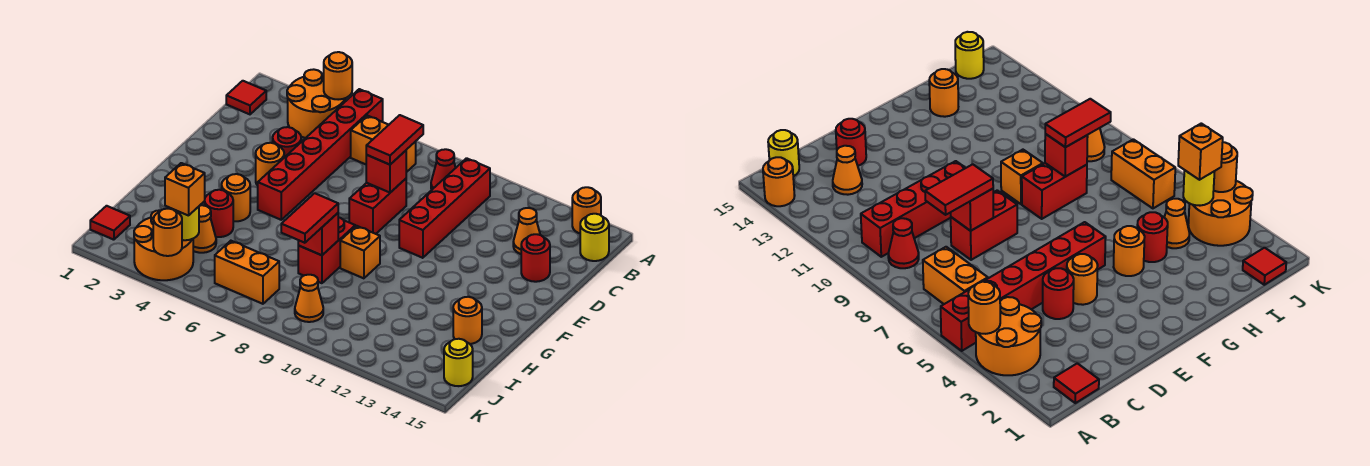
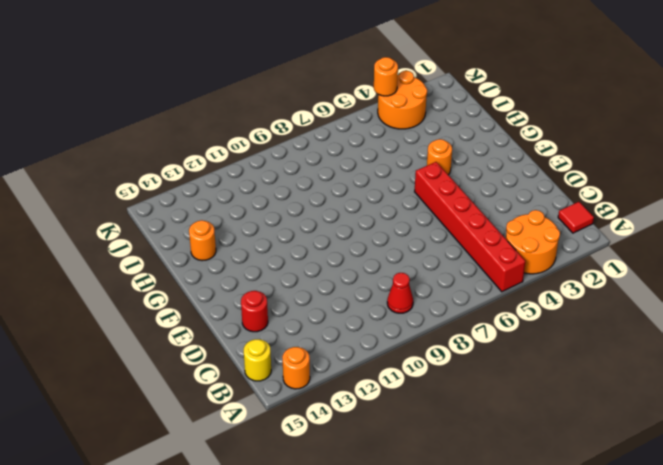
none -> orange brick B6:B7 level 1
none -> red brick B10:E10 level 1
none -> orange cone C13 level 1
none -> red round brick D4 level 1

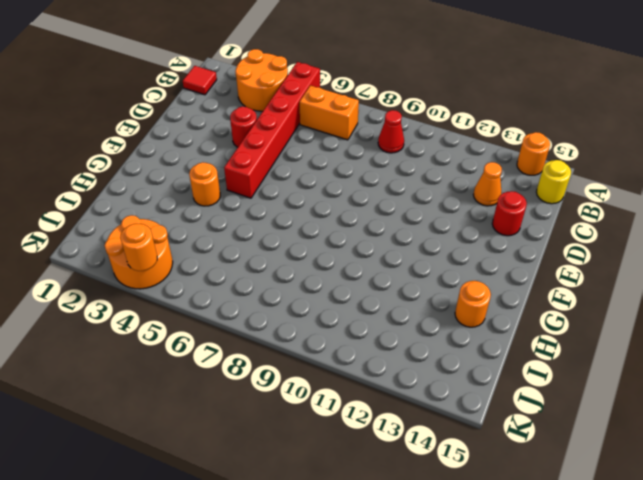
none -> red brick B10:E10 level 1
none -> red brick D8:E8 level 1
none -> orange round brick E4 level 1
none -> red brick G8:H8 level 1

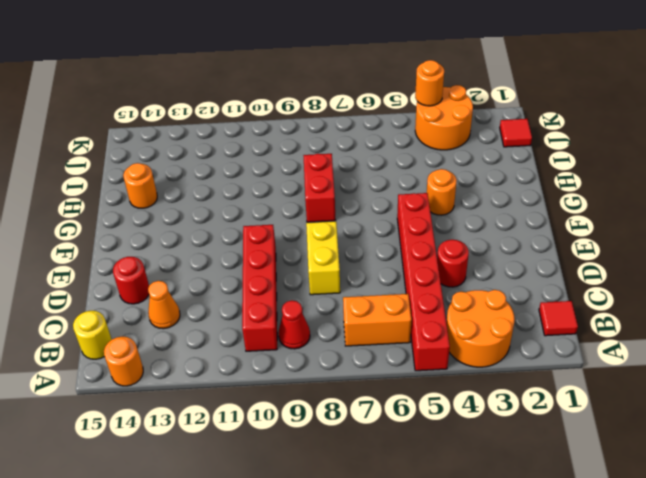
yellow brick D8:E8 level 1 -> red brick D8:E8 level 1
none -> orange round brick E4 level 1
none -> orange brick G9 level 1
none -> red round brick H4 level 1
none -> orange cone I4 level 1

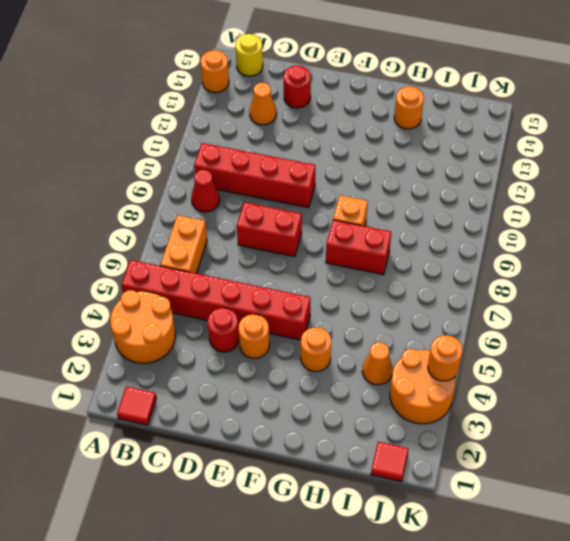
none -> red round brick H4 level 1
none -> orange brick J6:J7 level 1
none -> orange cone J9 level 1
none -> yellow round brick J15 level 1

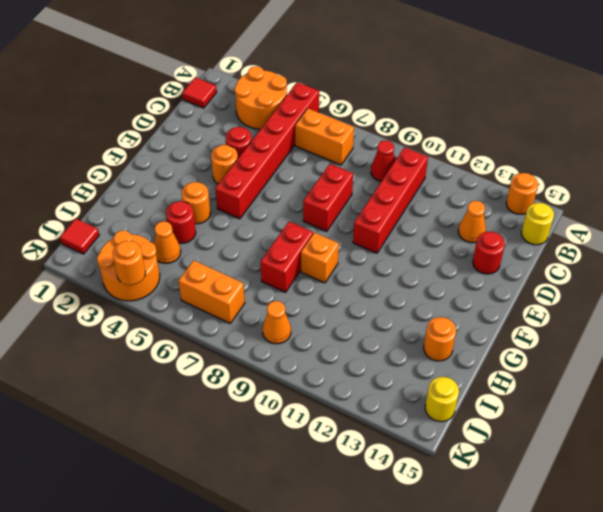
none -> orange round brick A4 level 2
none -> red brick D8 level 2
none -> red brick H8 level 2
none -> yellow round brick J4 level 2

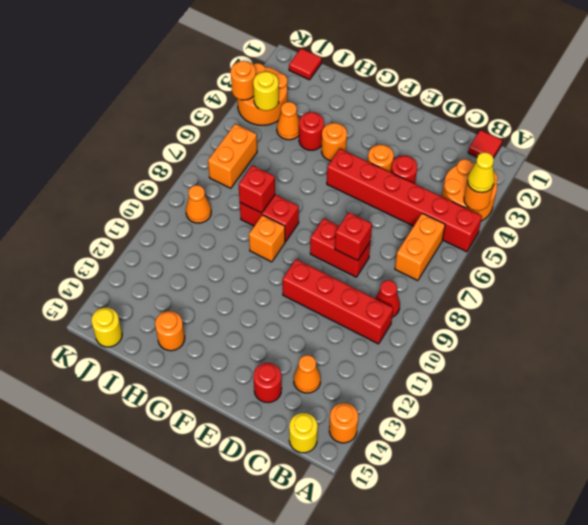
yellow cone A4 level 3 -> none
none -> red tile C8:D8 level 3
none -> red tile H8:I8 level 3
none -> orange brick J4 level 3

